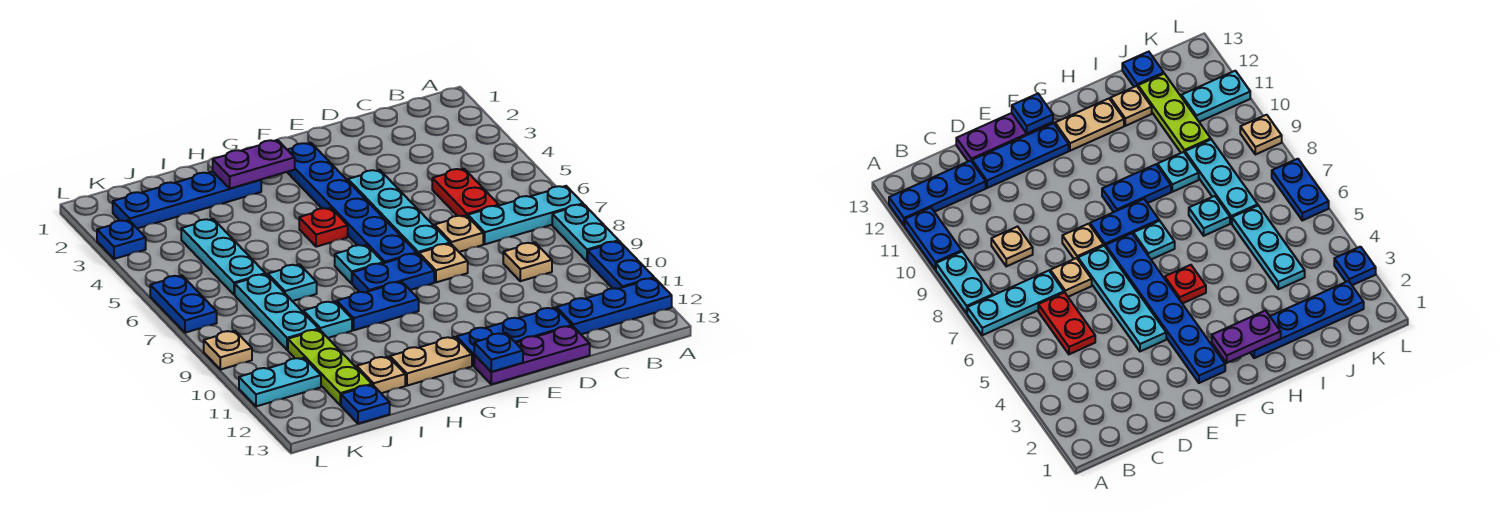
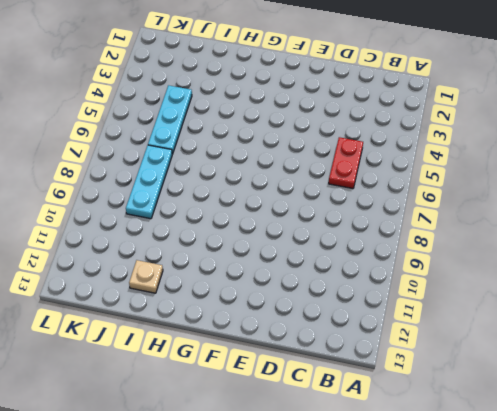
none -> cyan plate A7:C7 level 1
none -> cyan plate A8:A9 level 1
none -> blue plate A10:A11 level 1
none -> blue plate A12:C12 level 1

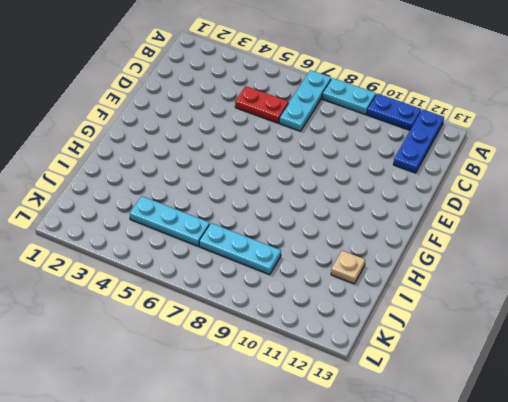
none -> tan plate C9 level 1
none -> tan plate D7 level 1
none -> blue plate D12:F12 level 1
none -> purple plate D13:F13 level 1

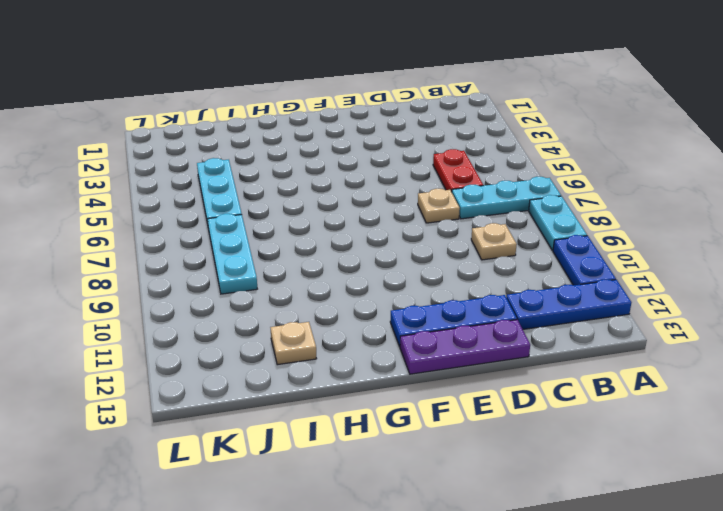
none -> cyan plate E4:E7 level 1
none -> tan plate E8 level 1
none -> blue plate F2:F7 level 1
none -> blue plate F8:G8 level 1

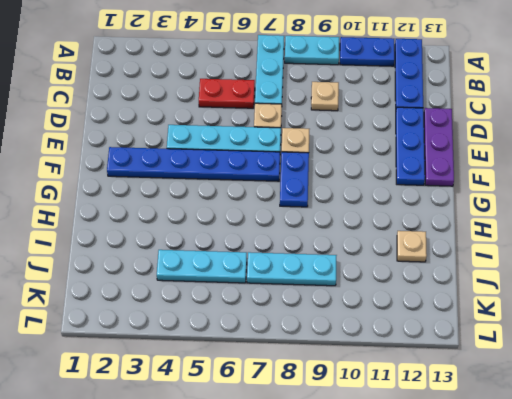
none -> red plate G5 level 1
none -> cyan plate G7 level 1
none -> blue plate G9:H9 level 1
none -> tan plate G12:H12 level 1

